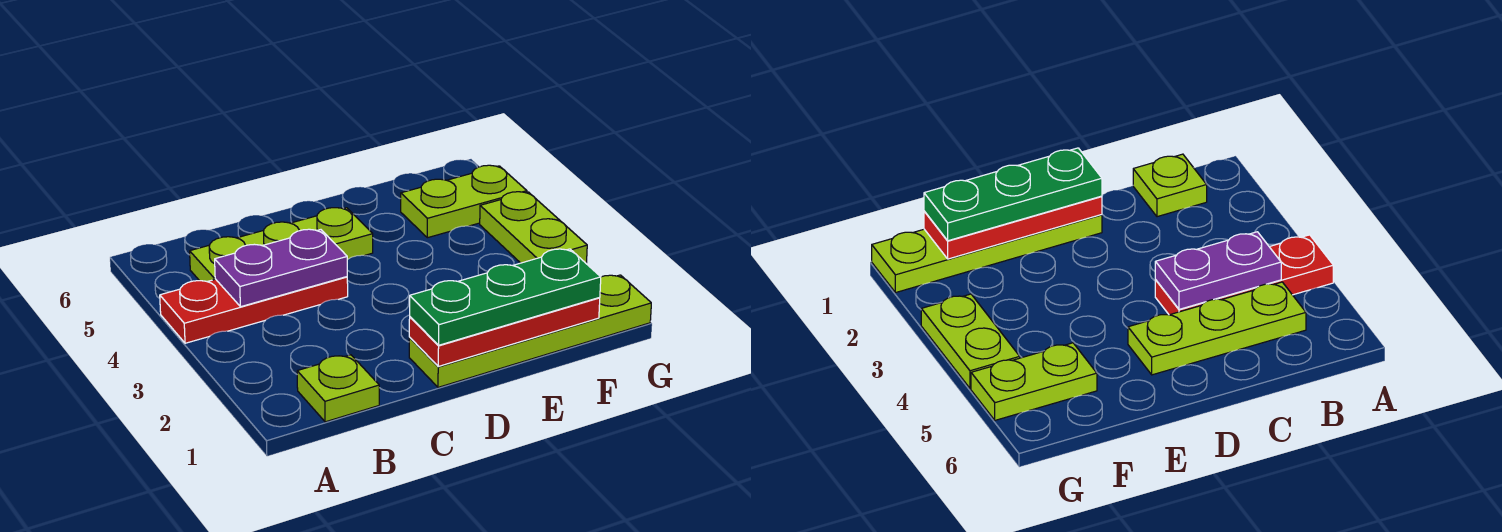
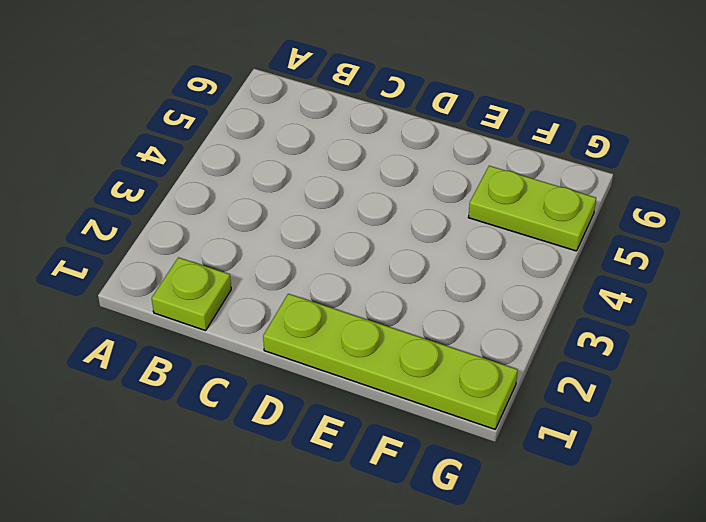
none -> red plate A4:C4 level 1
none -> lime plate B5:D5 level 1

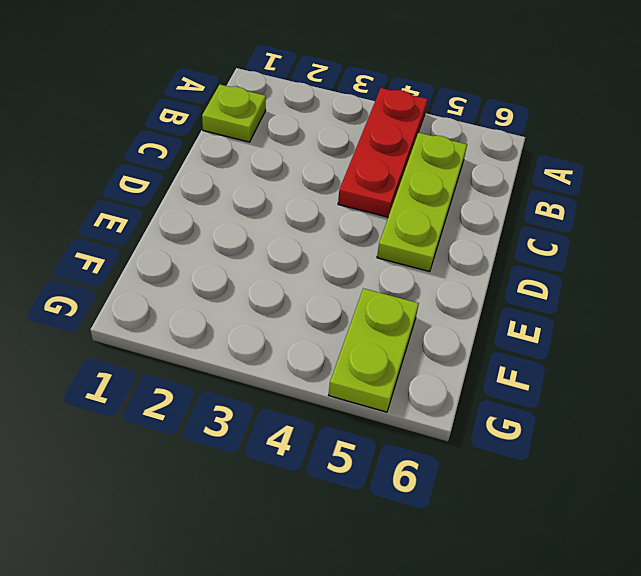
none -> lime plate D1:G1 level 1
none -> lime plate G3:G4 level 1

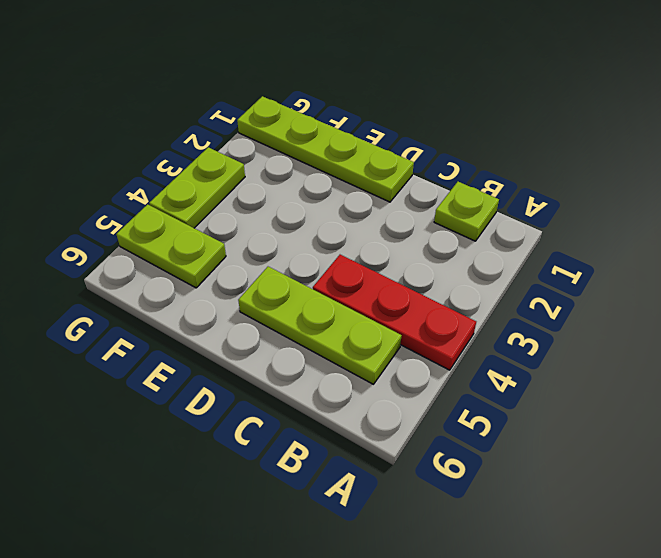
none -> purple plate B4:C4 level 2
none -> red plate D1:F1 level 2

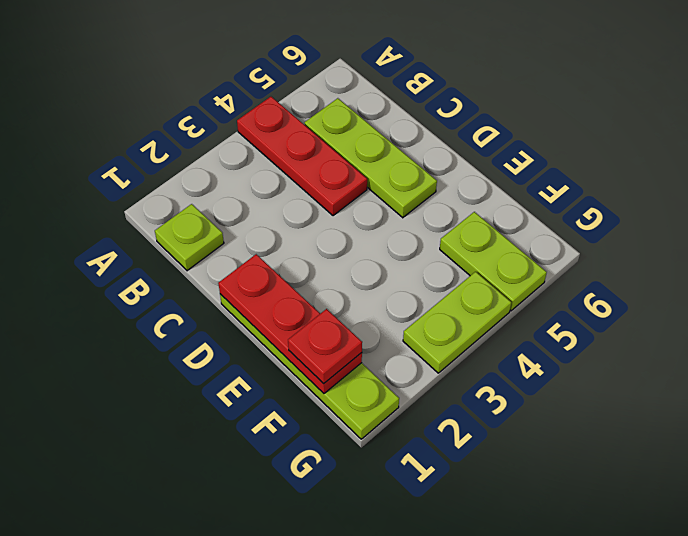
red plate F1 level 3 -> green plate D1:F1 level 3
none -> purple plate B4:C4 level 2

